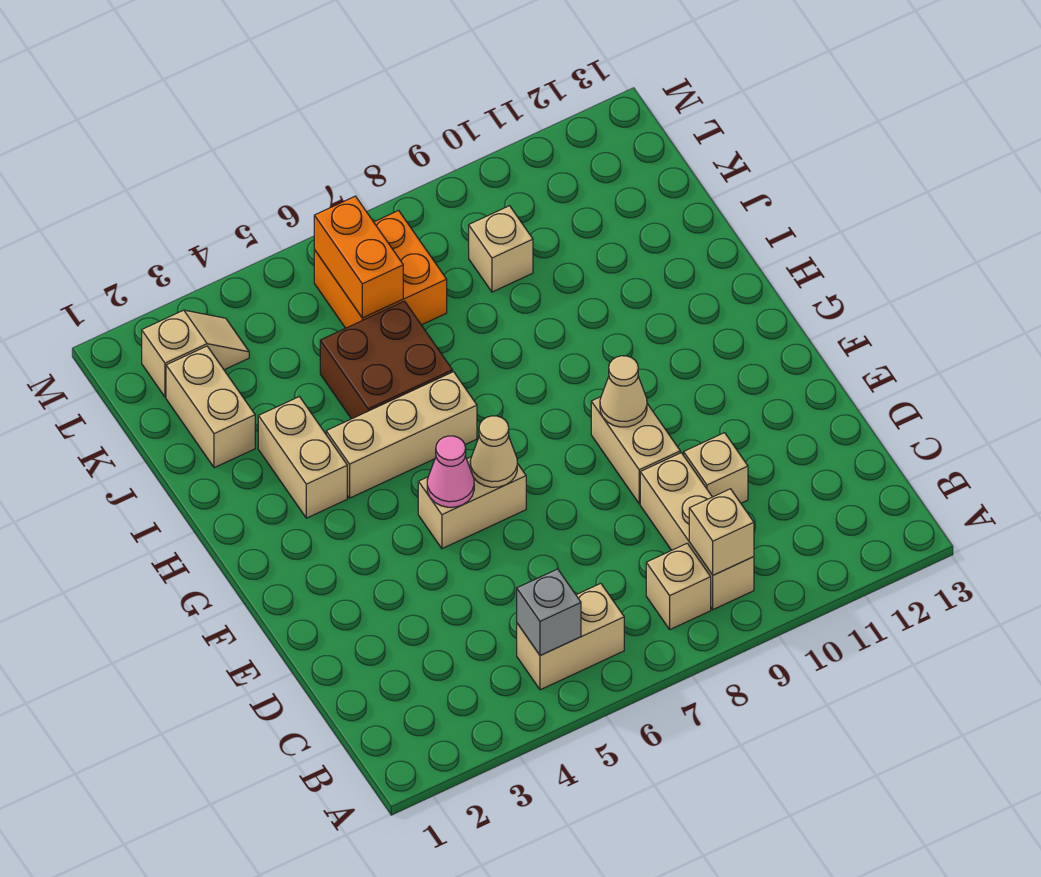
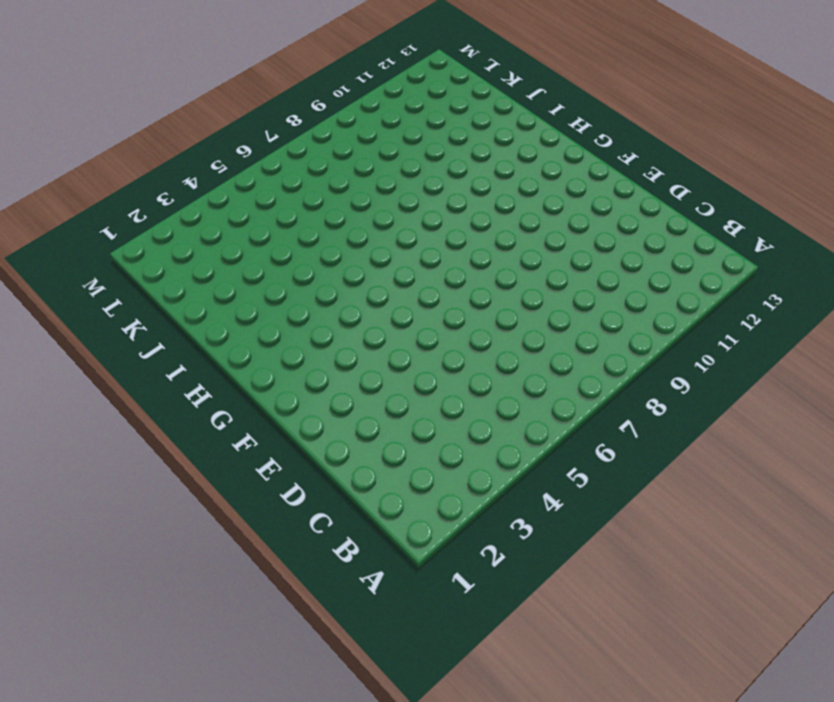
none -> tan brick B5:B6 level 1
none -> tan brick B8 level 1
none -> tan brick B9:D9 level 1

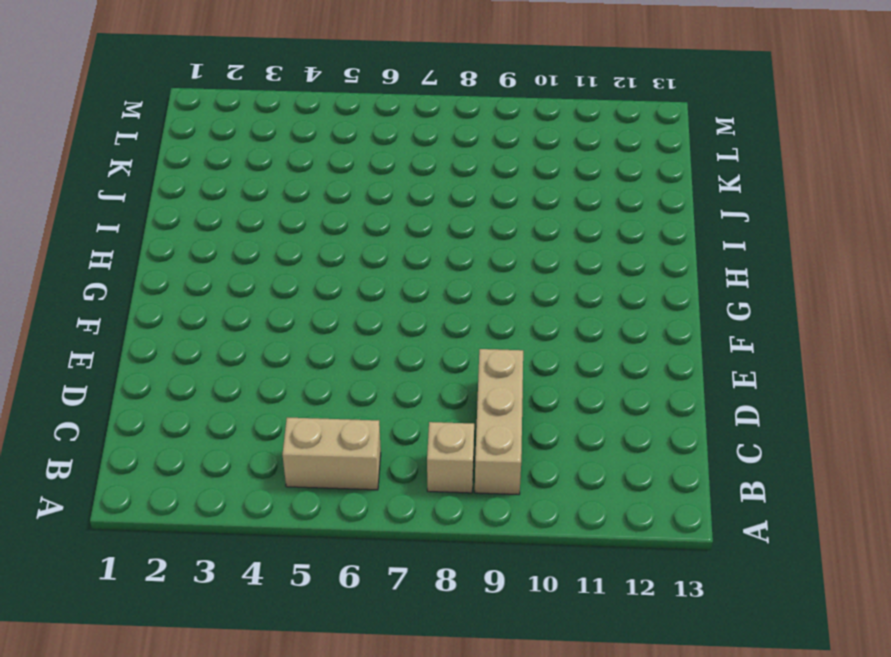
none -> tan brick D10 level 1
none -> tan brick E9:F9 level 1
none -> tan brick F5:F6 level 1

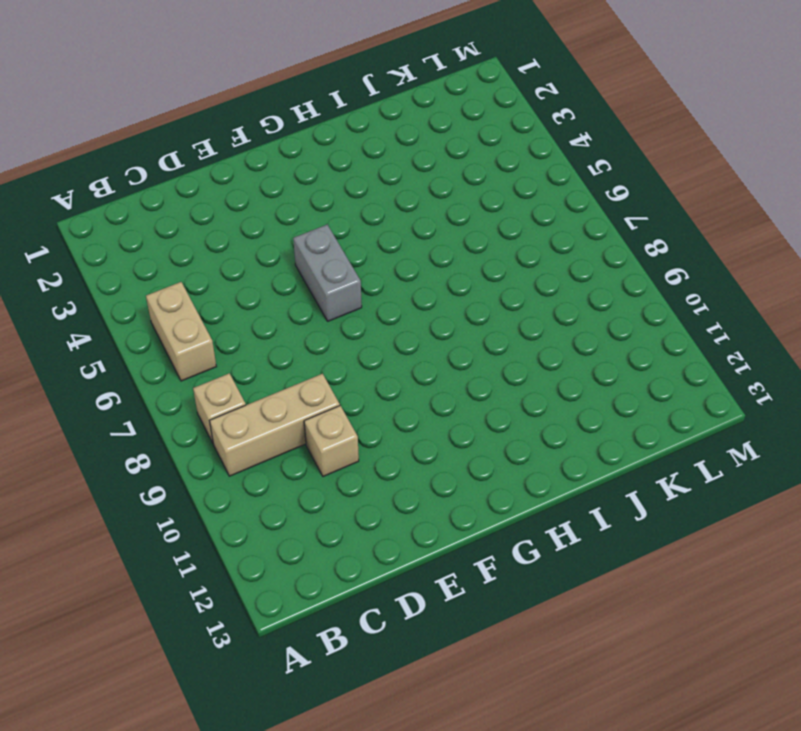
grey brick F5:F6 level 1 -> tan brick F5:F6 level 1
none -> tan brick E9:F9 level 1
none -> tan brick H3:I3 level 1
none -> tan brick H4:H6 level 1

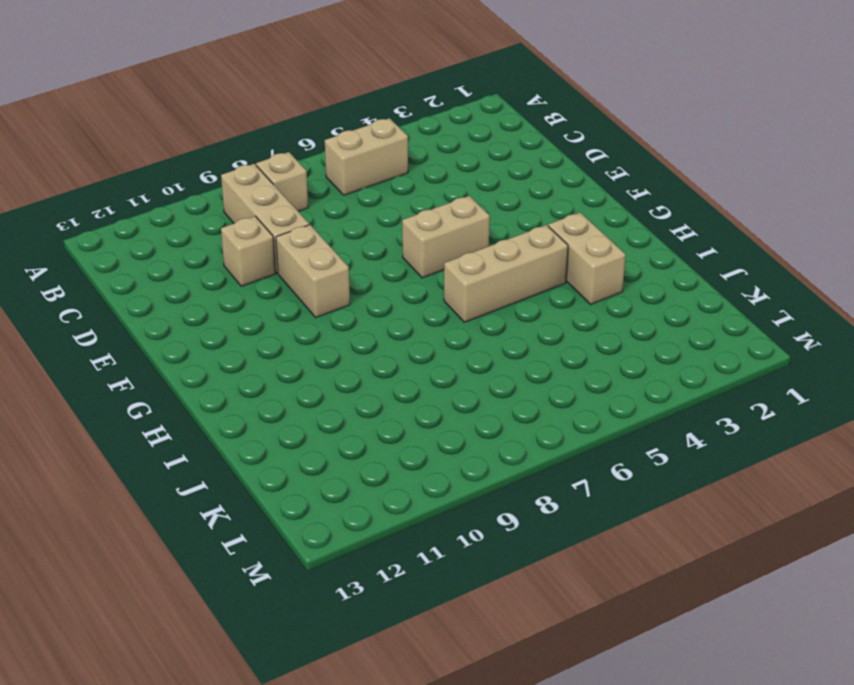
none -> brown brick I5:J6 level 1
none -> tan brick J2:K2 level 1
none -> orange brick K6:L7 level 1

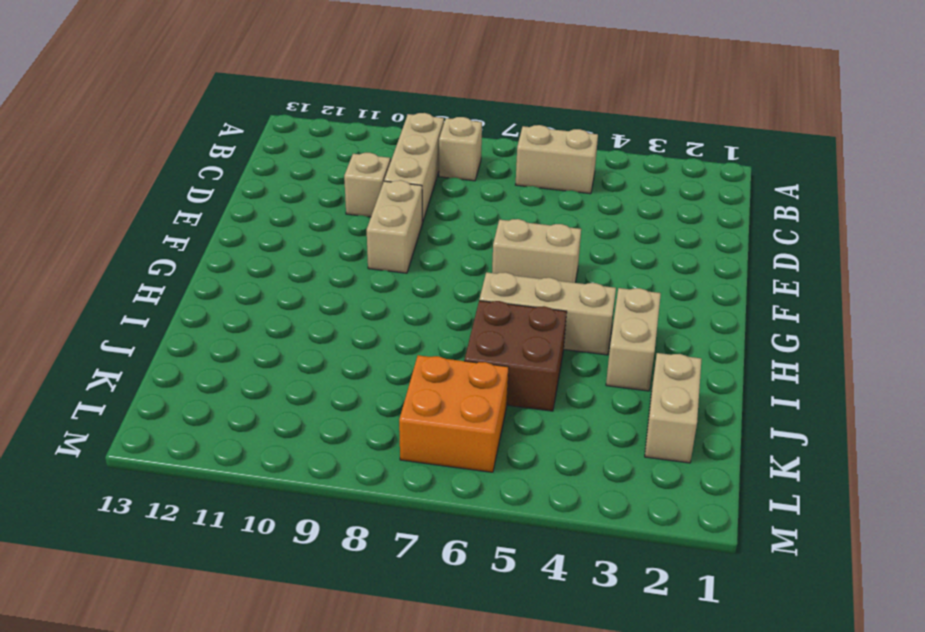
none -> tan brick K9 level 1
none -> tan slope L2:L3 level 1 top 2
none -> grey brick B5 level 2

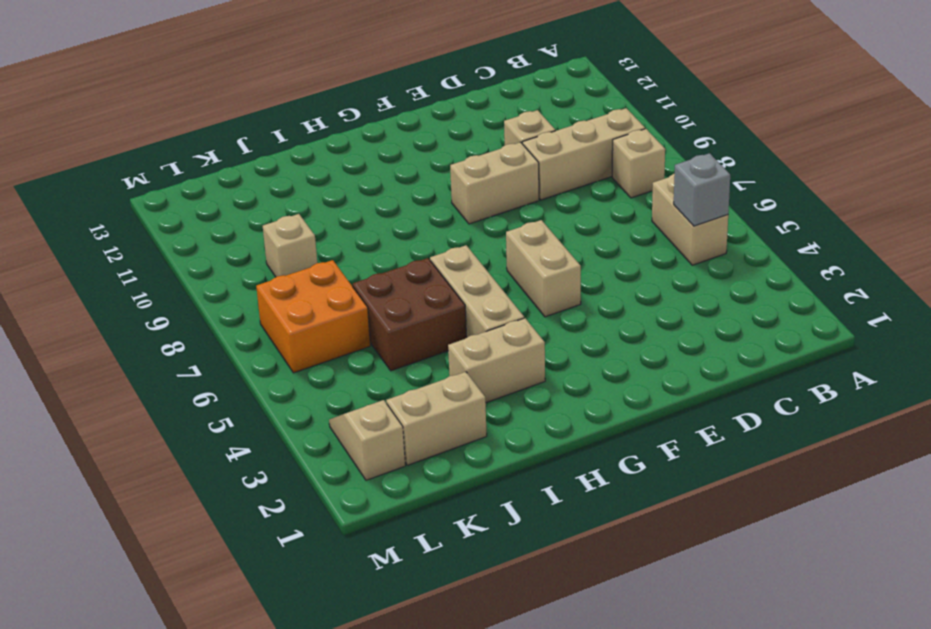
none -> tan brick B9 level 2
none -> pink cone F5 level 2
none -> tan cone F6 level 2

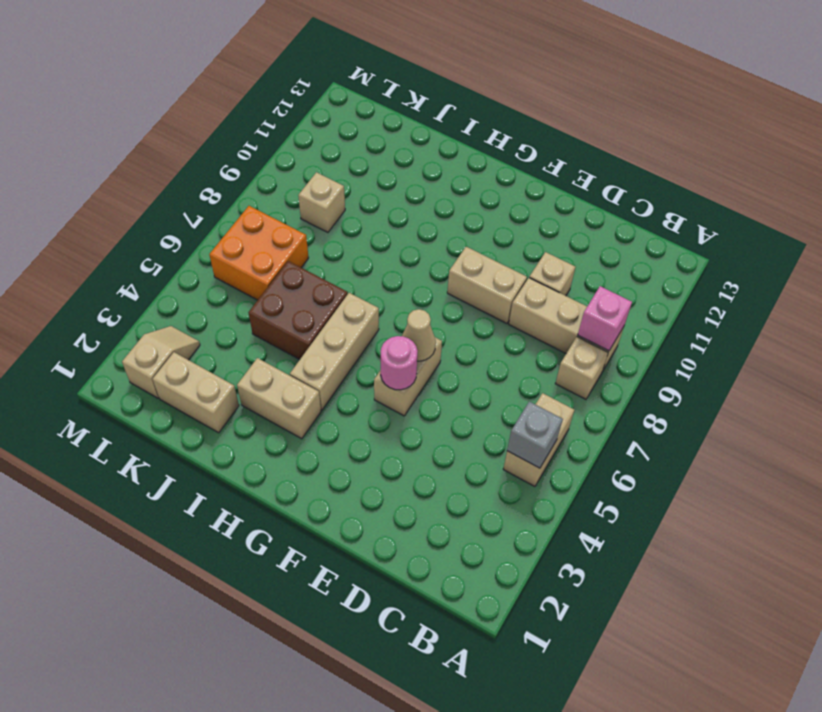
pink brick B9 level 2 -> tan brick B9 level 2
pink round brick F5 level 2 -> pink cone F5 level 2
none -> tan cone F9 level 2
none -> orange brick K6:L6 level 2

